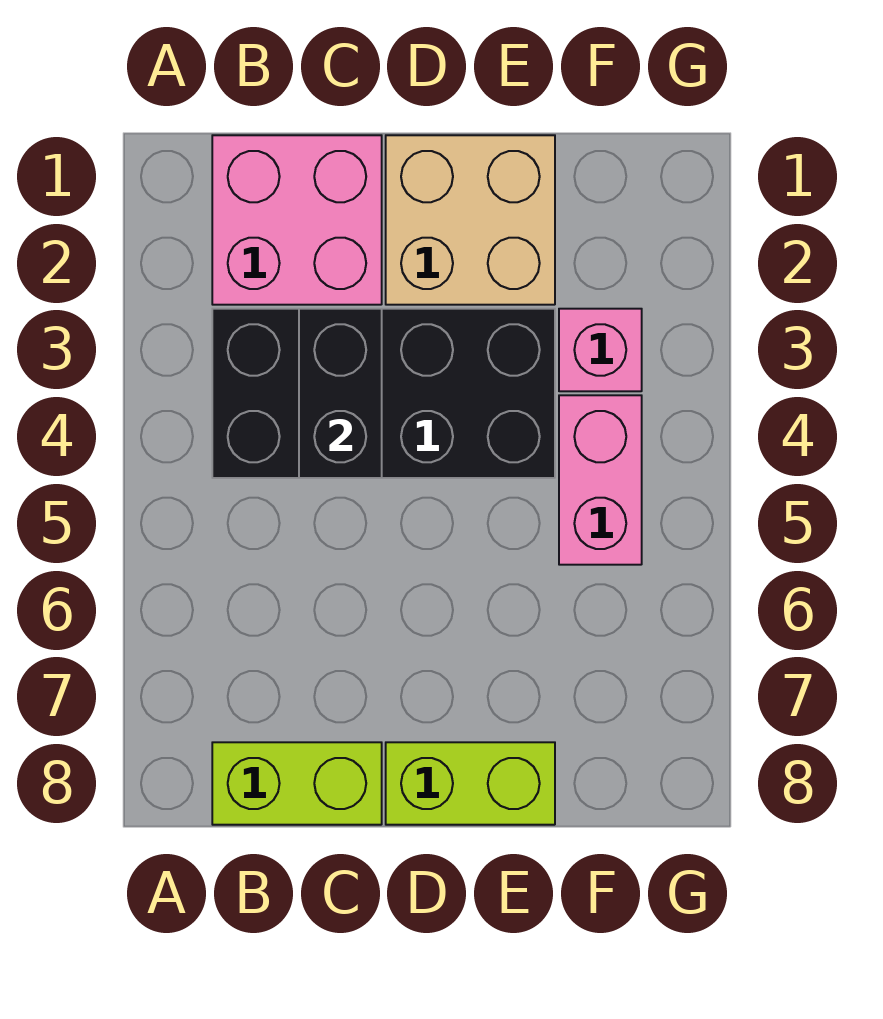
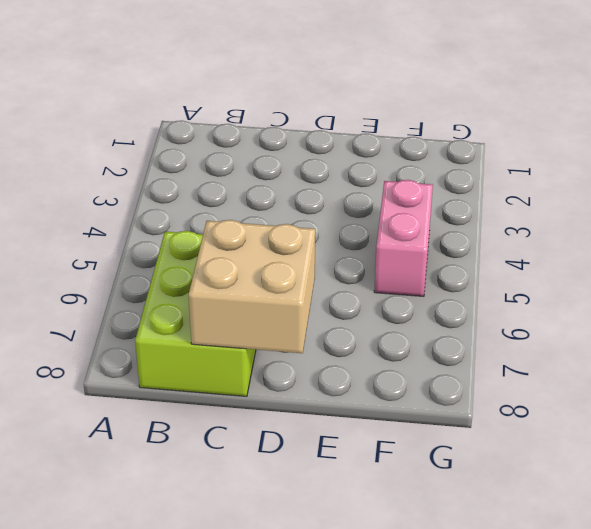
lime brick B6:C8 level 1 -> lime brick B8:C8 level 1
tan brick C7:D8 level 2 -> tan brick D1:E2 level 1
none -> pink brick B1:C2 level 1
none -> black brick B3:E4 level 1

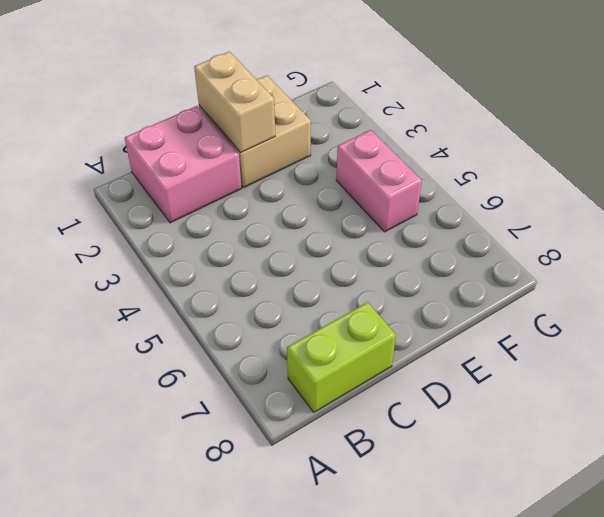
tan brick D1:D2 level 2 -> none
none -> black brick B3:E4 level 1
none -> lime brick D8:E8 level 1

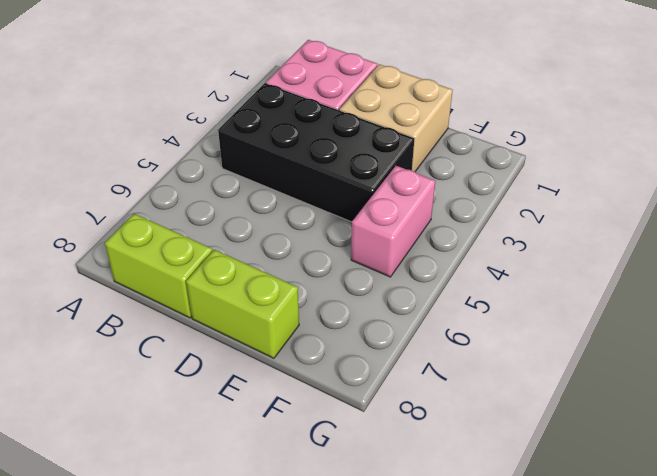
none -> pink brick F3 level 1
none -> black brick C3:C4 level 2

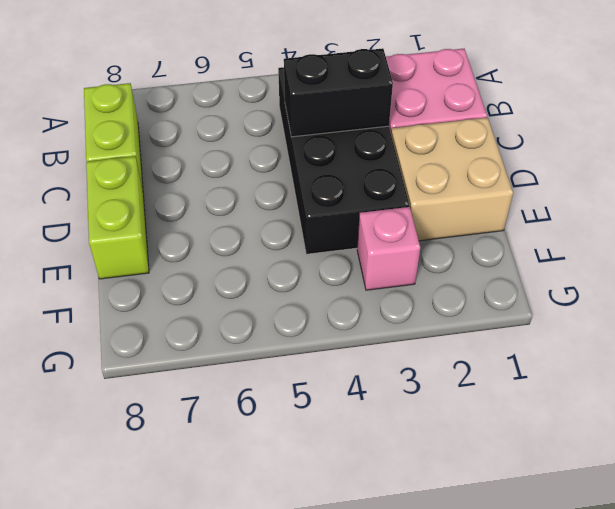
none -> pink brick F4:F5 level 1

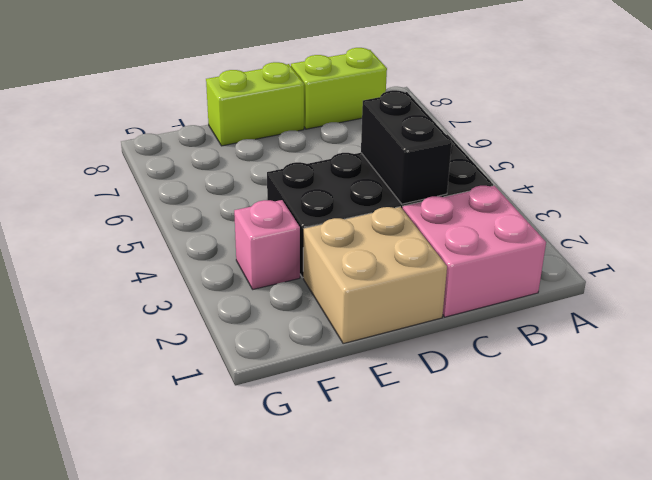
none -> pink brick F4:F5 level 1

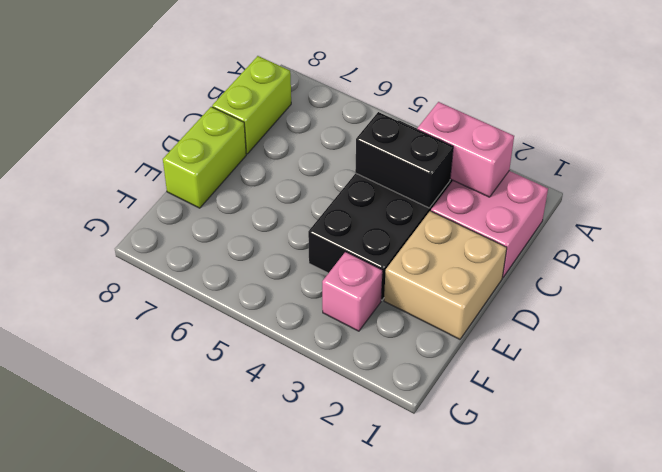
pink brick B2:B3 level 2 -> pink brick F4:F5 level 1

